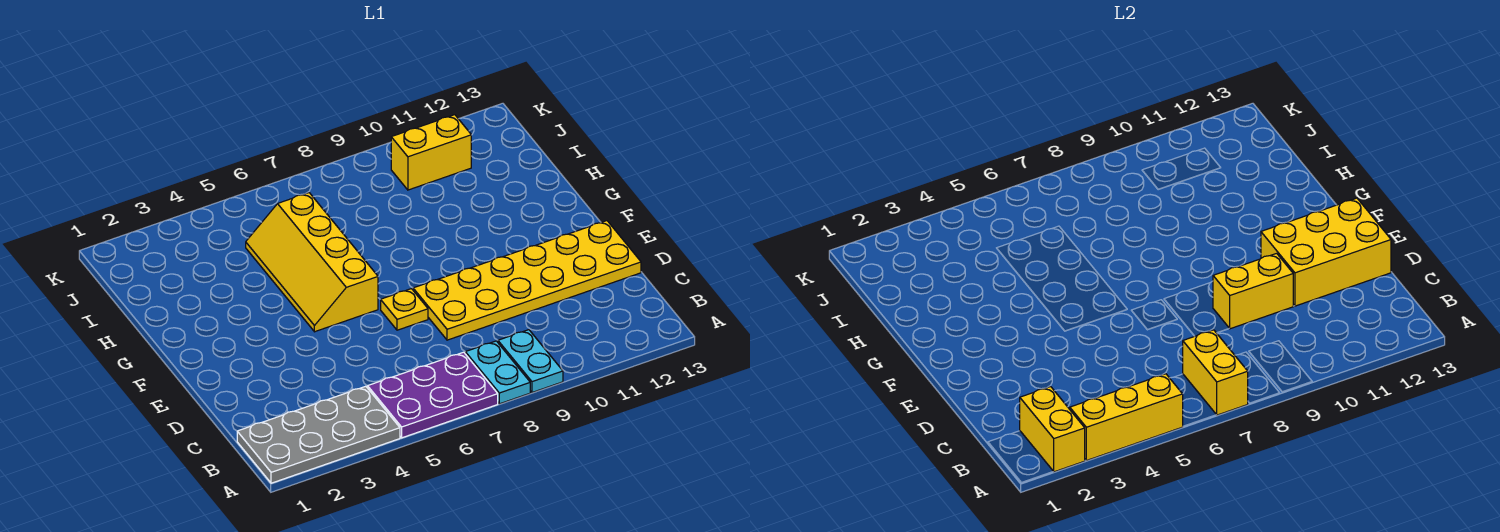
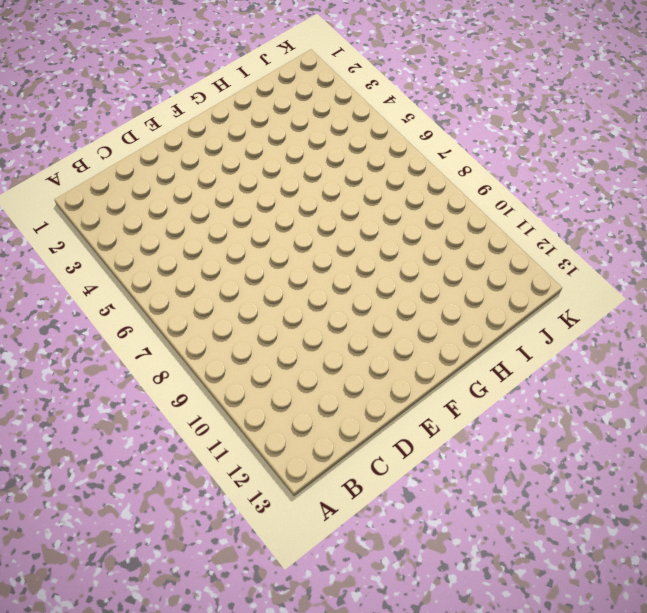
none -> grey plate A1:B4 level 1
none -> purple plate A5:B7 level 1
none -> cyan plate A8:B8 level 1

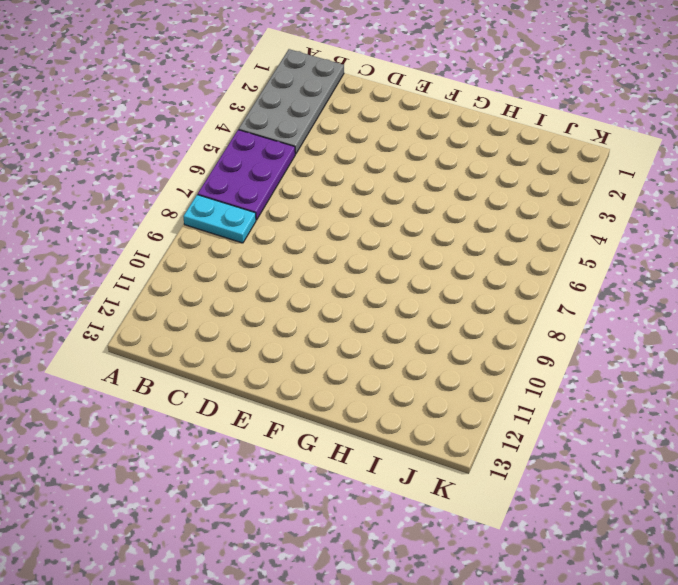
none -> cyan plate A9:B9 level 1
none -> yellow plate D8:E13 level 1
none -> yellow plate E7 level 1

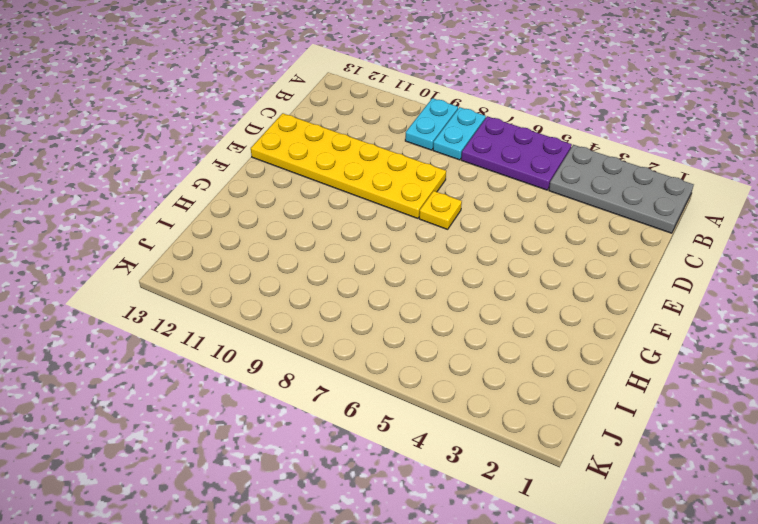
none -> yellow slope F5:I6 level 1 top 6
none -> yellow brick J10:J11 level 1
none -> yellow brick A2:B2 level 2

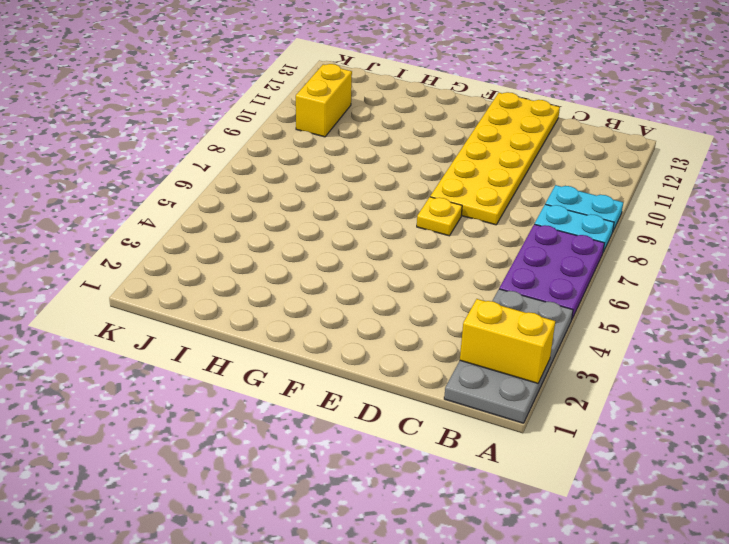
none -> yellow slope F5:I6 level 1 top 6
none -> yellow brick A3:A5 level 2
none -> yellow brick A7:B7 level 2

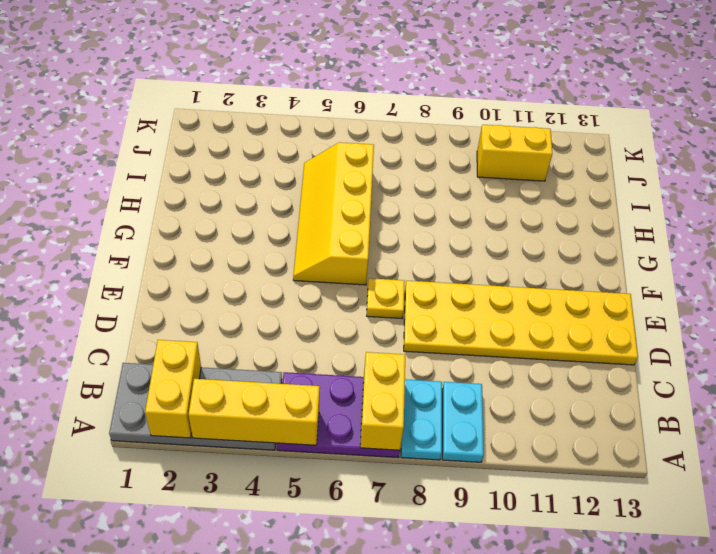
none -> yellow brick D9:D10 level 2
none -> yellow brick D11:E13 level 2

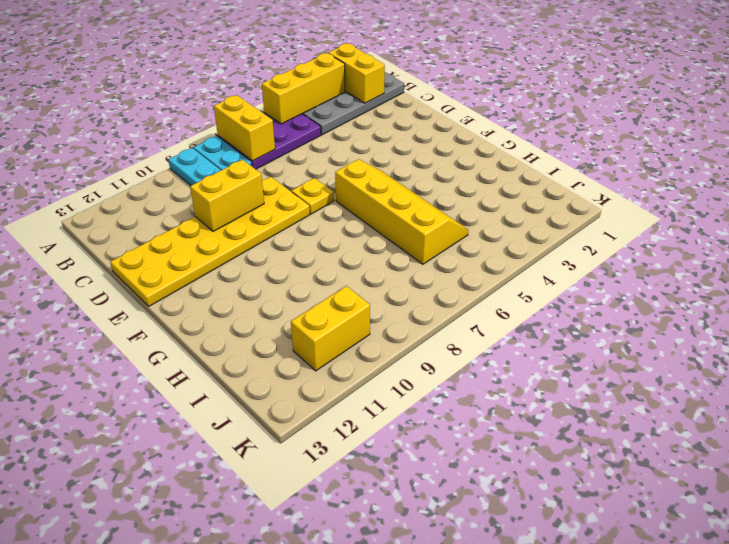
none -> yellow brick D11:E13 level 2

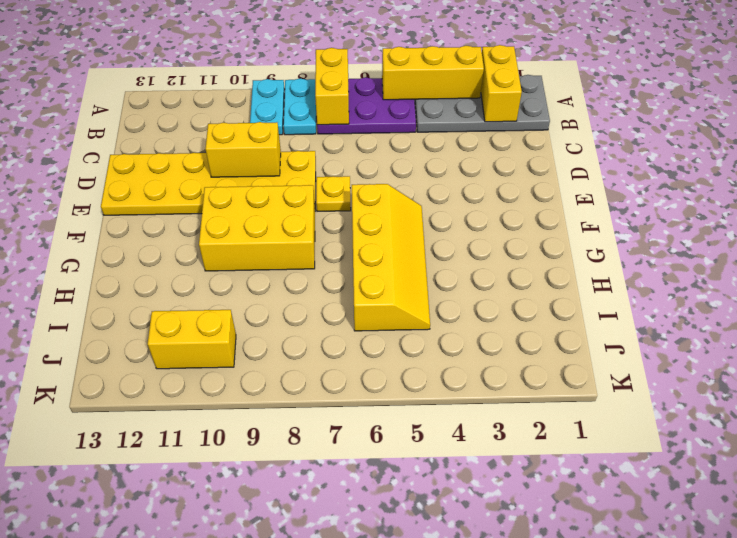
yellow brick F8:G10 level 1 -> yellow brick D11:E13 level 2

